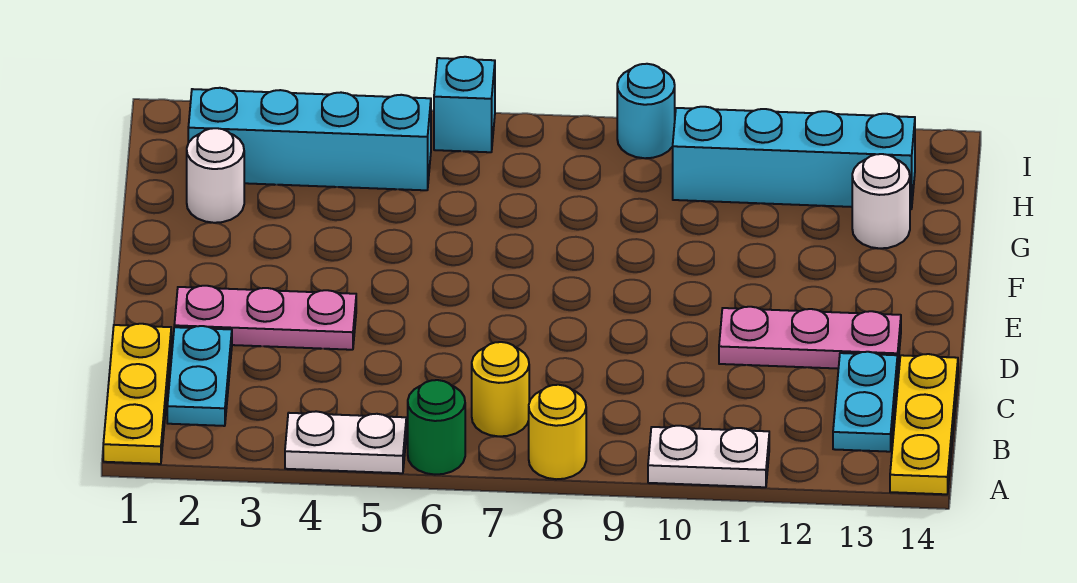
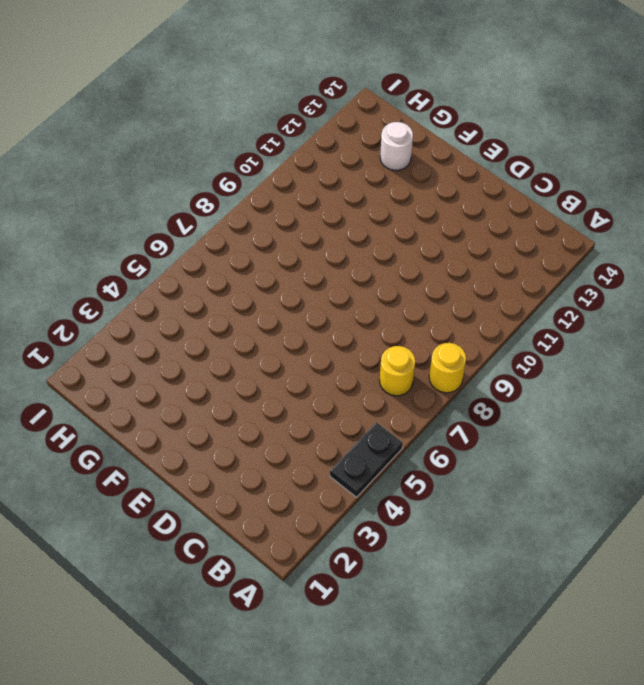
black plate A4:A5 level 1 -> white plate A4:A5 level 1
none -> yellow plate A1:C1 level 1
none -> green round brick A6 level 1
none -> white plate A10:A11 level 1

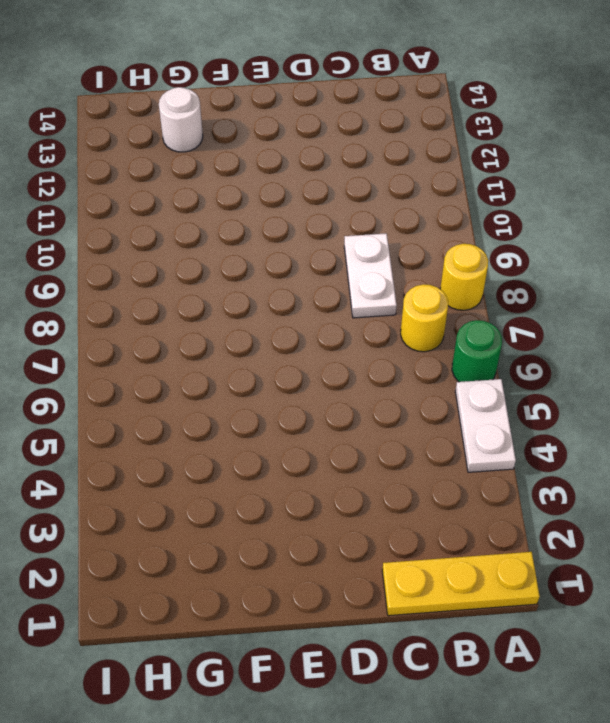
white plate C8:C9 level 1 -> white plate A10:A11 level 1
none -> yellow plate A14:C14 level 1
none -> cyan plate B2:C2 level 1
none -> cyan plate B13:C13 level 1

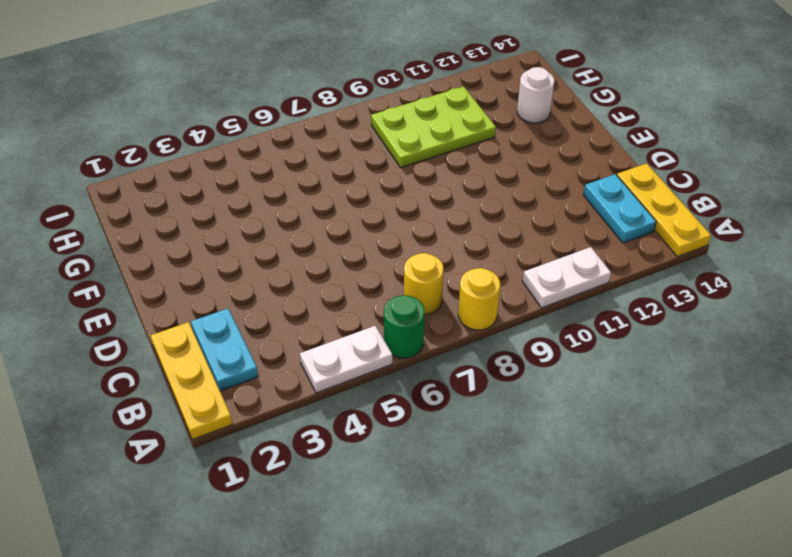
lime plate G9:H11 level 1 -> cyan brick H10:H13 level 1
none -> pink plate D2:D4 level 1
none -> pink plate D11:D13 level 1
none -> white round brick G2 level 1

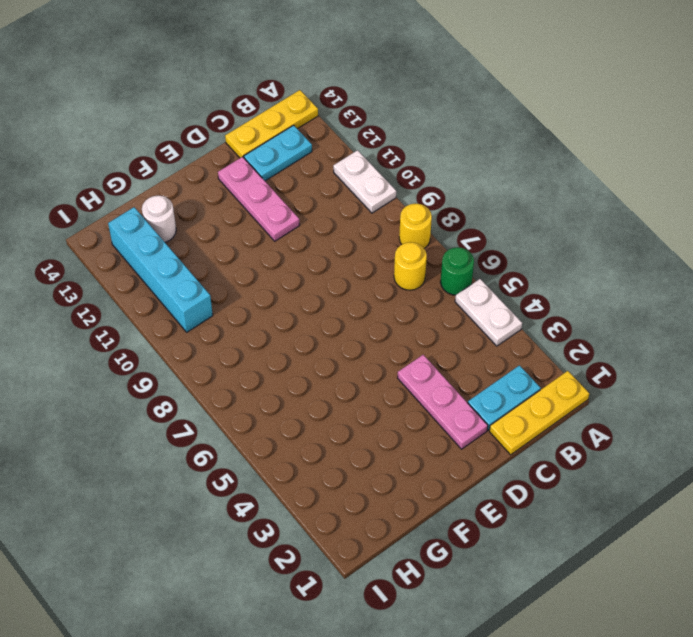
none -> white round brick G2 level 1
none -> cyan brick H2:H5 level 1
none -> cyan brick I6 level 1

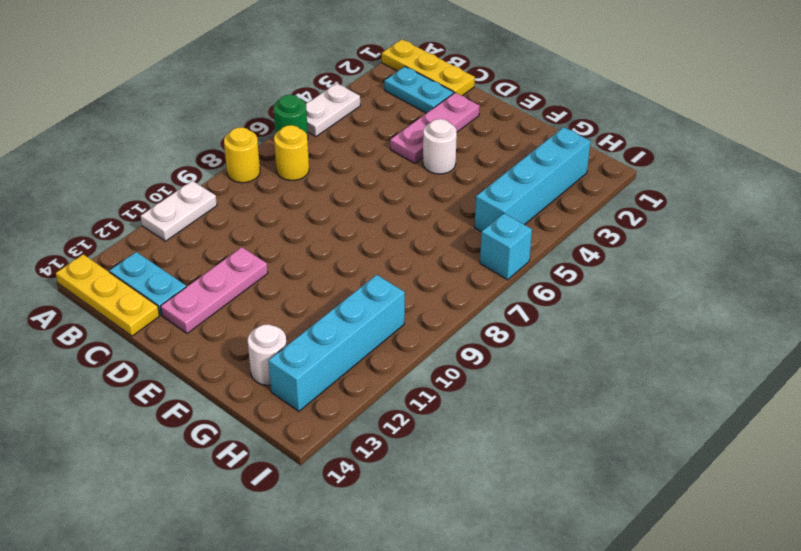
white round brick E4 level 1 -> white round brick G2 level 1
none -> cyan round brick I9 level 1

